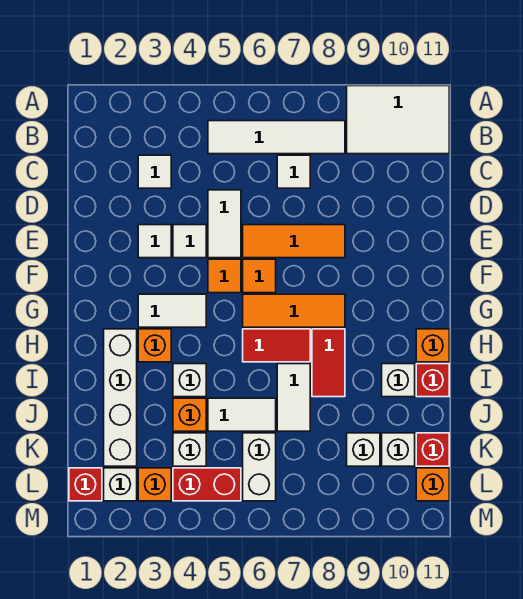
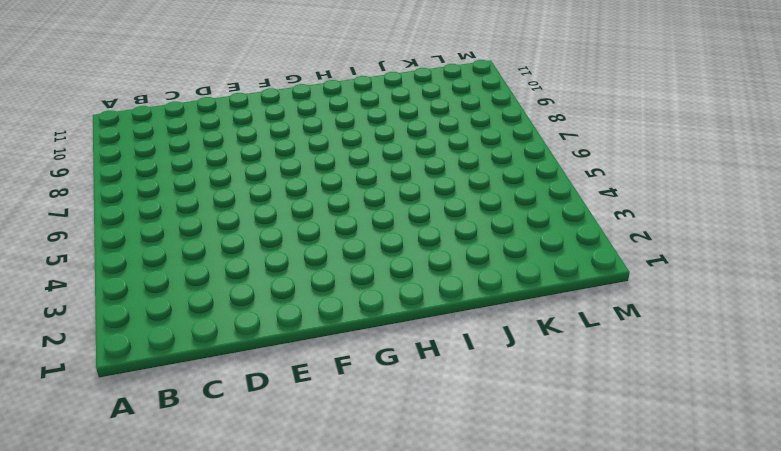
none -> white tile A9:B11 level 1
none -> white tile B5:B8 level 1
none -> white tile C3 level 1
none -> white tile C7 level 1

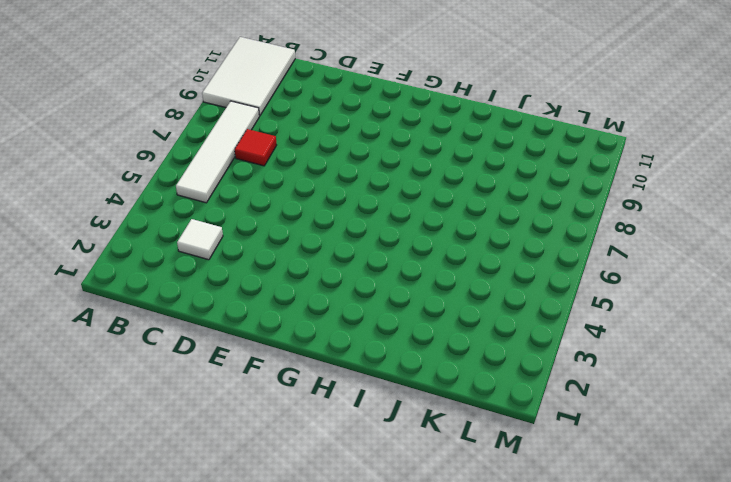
red tile C7 level 1 -> white tile C7 level 1
none -> white tile D5:E5 level 1
none -> white tile E3 level 1
none -> white tile E4 level 1
none -> orange tile E6:E8 level 1

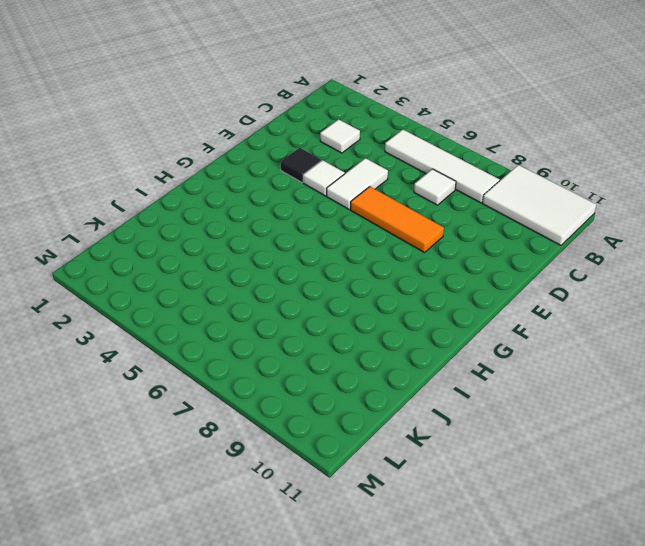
black tile E3 level 1 -> white tile E3 level 1
none -> orange tile F5 level 1
none -> orange tile F6 level 1
none -> white tile G3:G4 level 1
none -> orange tile G6:G8 level 1

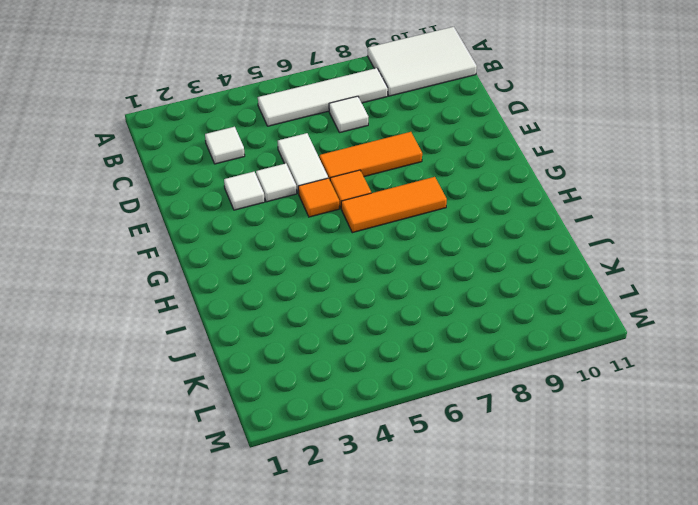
none -> white tile G3:G4 level 1
none -> white brick H2:K2 level 1
none -> orange brick H3 level 1
none -> red tile H6:H7 level 1

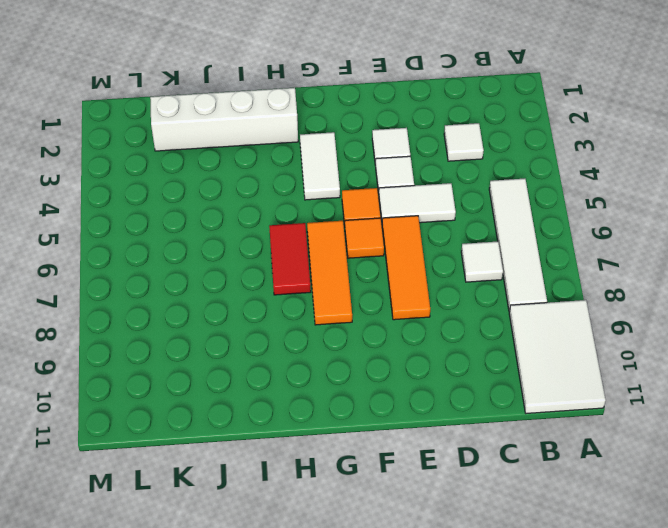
none -> orange brick H3 level 1
none -> red tile H8:I8 level 1
none -> orange brick H11 level 1
none -> white brick I4 level 1

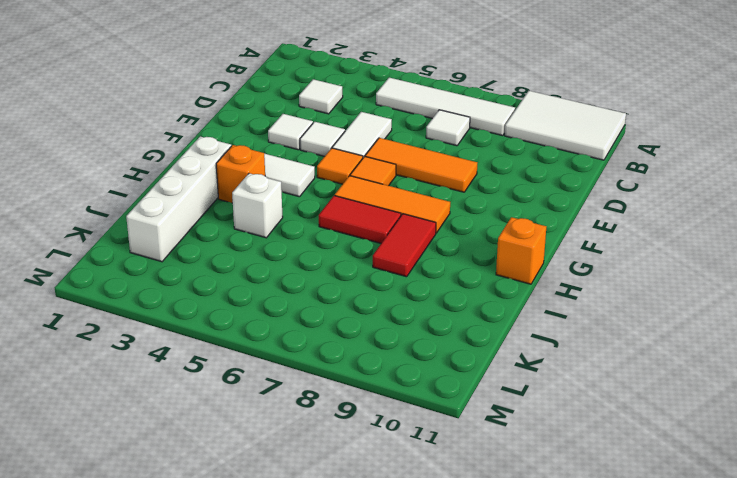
none -> white tile I7:J7 level 1
none -> white brick I10 level 1
none -> red brick I11 level 1
none -> orange brick J4 level 1

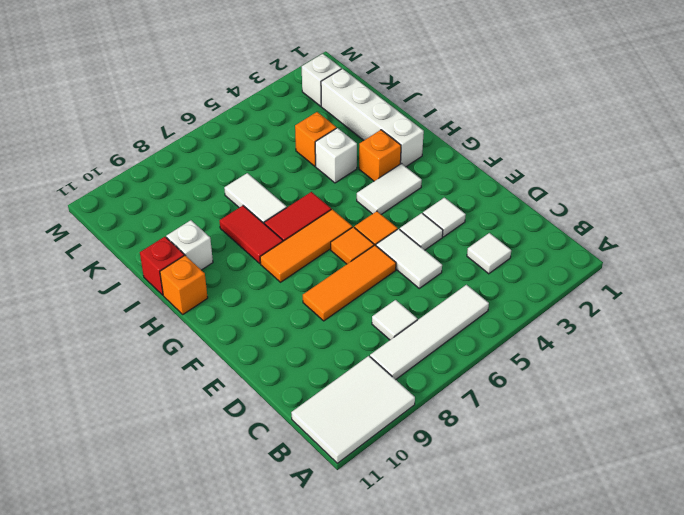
none -> white tile J5:J6 level 1
none -> white brick K4 level 1
none -> white brick K6:L6 level 1
none -> white brick K9 level 1

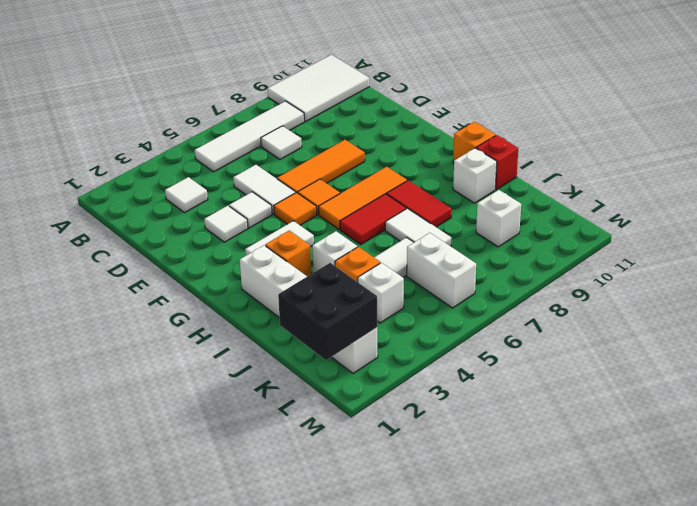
black brick K1:L2 level 2 -> none
none -> white brick K10 level 1
none -> red brick K11 level 1
none -> red brick L1 level 1
none -> orange brick L3 level 1

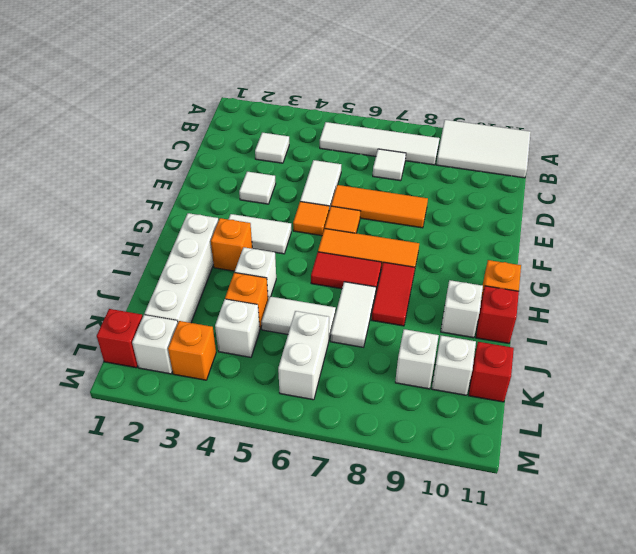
none -> white tile E4 level 1
none -> red brick L4:L5 level 1
none -> orange brick L11 level 1

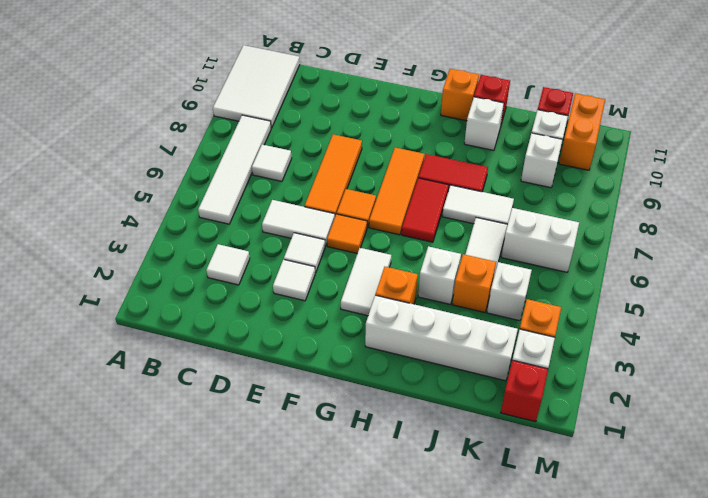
orange brick L10:L11 level 1 -> orange brick L11 level 1
none -> red brick L4:L5 level 1

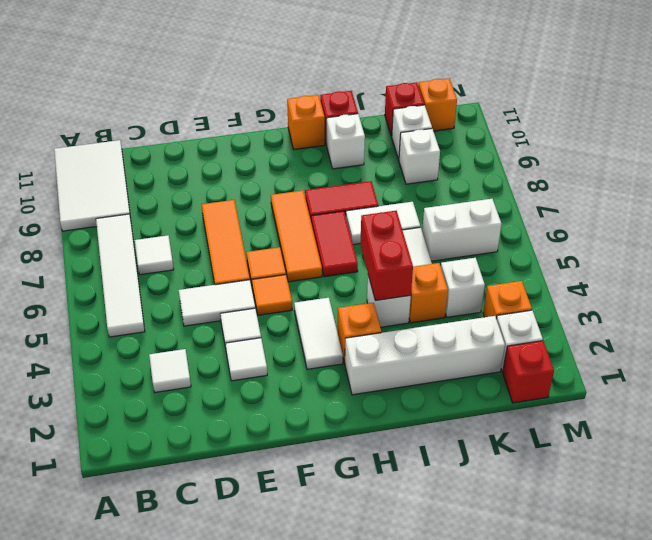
red brick I4:I5 level 2 -> red brick L4:L5 level 1

